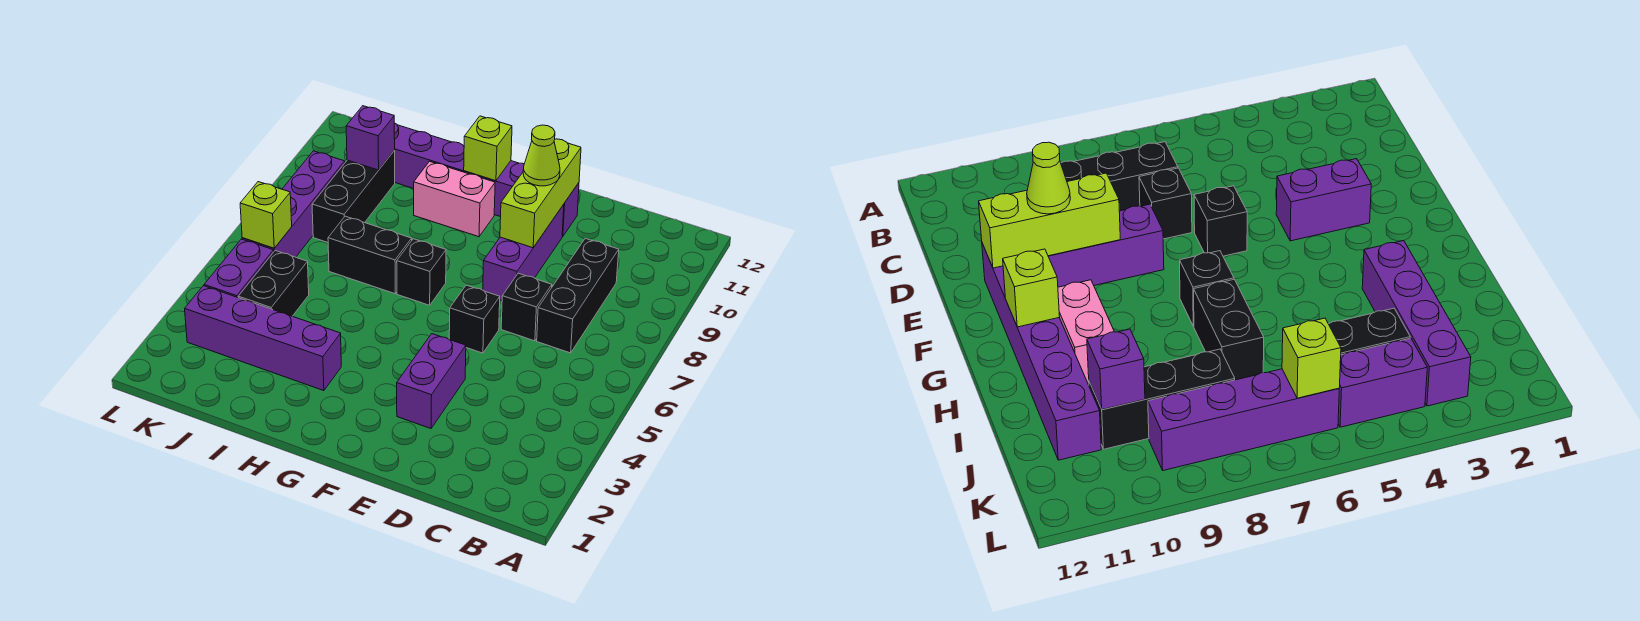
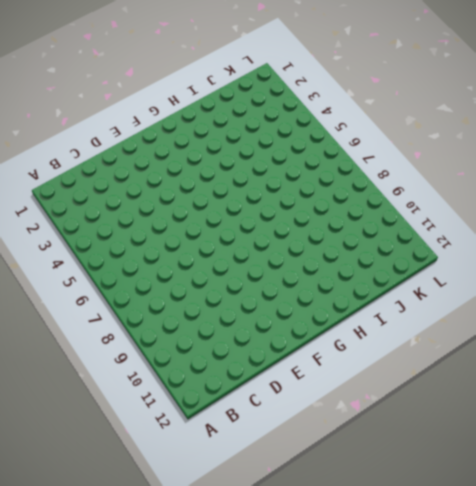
none -> black brick C7:C9 level 1
none -> black brick D7 level 1
none -> purple brick E3:E4 level 1

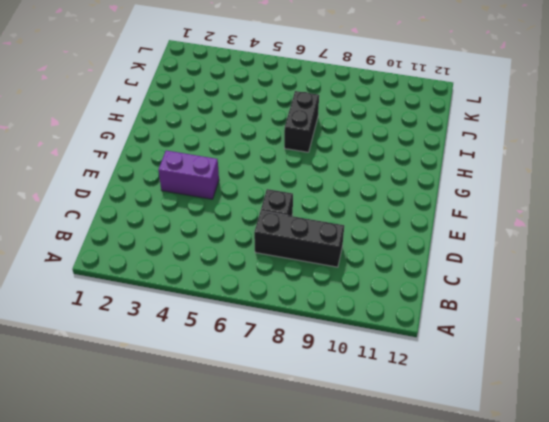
none -> black brick E6 level 1
none -> purple brick E8:E10 level 1
none -> purple brick E11:J11 level 1

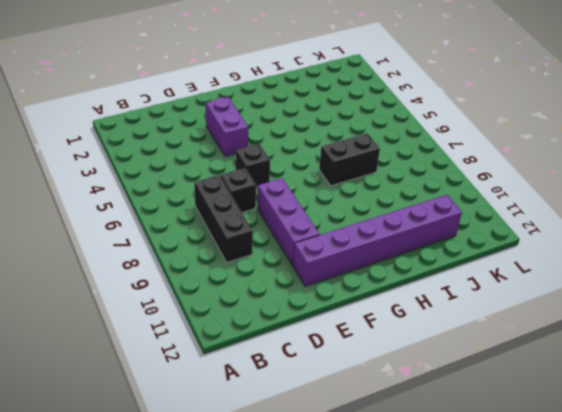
none -> black brick G7 level 1
none -> pink brick G10:H10 level 1
none -> purple brick H3:K3 level 1

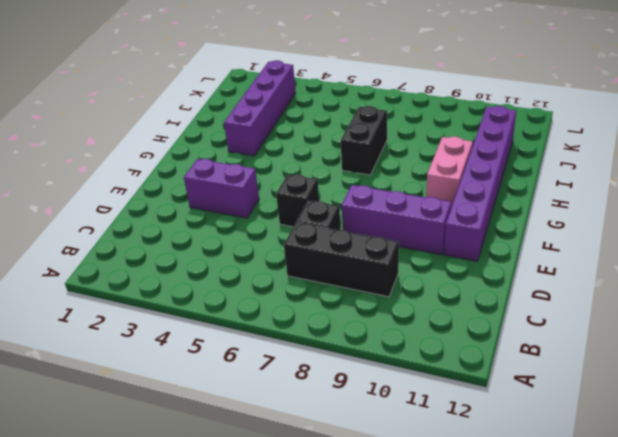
none -> black brick G7 level 1
none -> black brick J4:J5 level 1
none -> black brick J8:J10 level 1

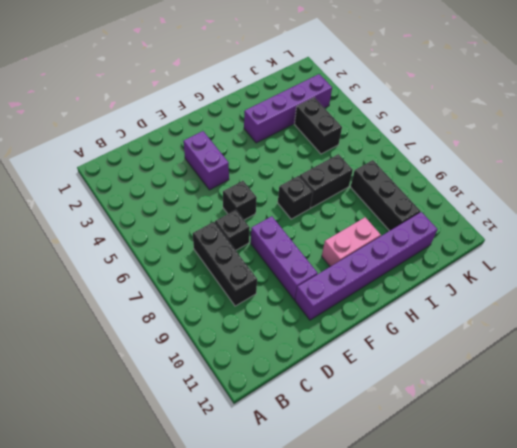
none -> purple brick K4:K5 level 1
none -> purple brick K6:K9 level 1
none -> lime brick E9:E11 level 2

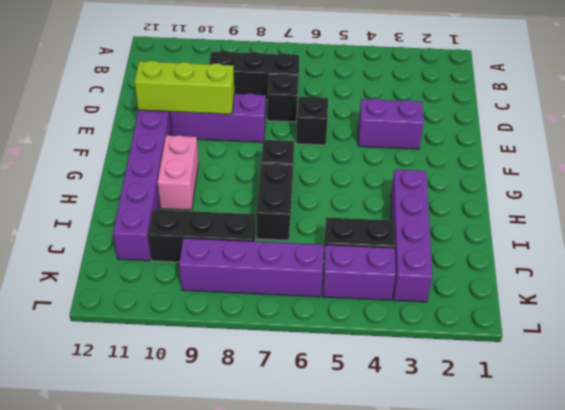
none -> lime brick G11 level 2
none -> purple brick J10 level 2
none -> lime brick K6 level 2

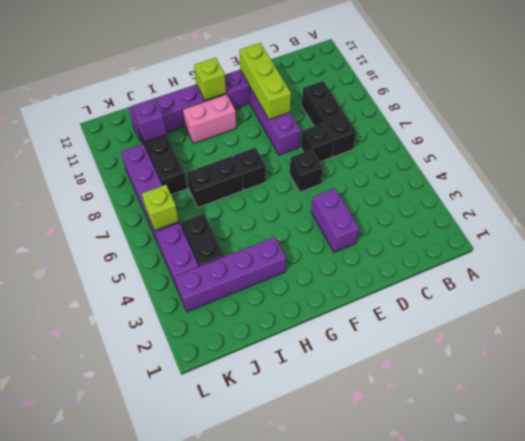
none -> lime cone E10 level 3

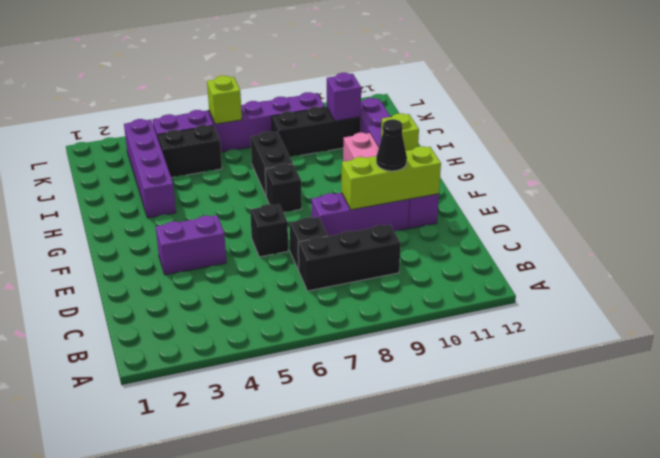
black cone E10 level 3 -> lime cone E10 level 3

